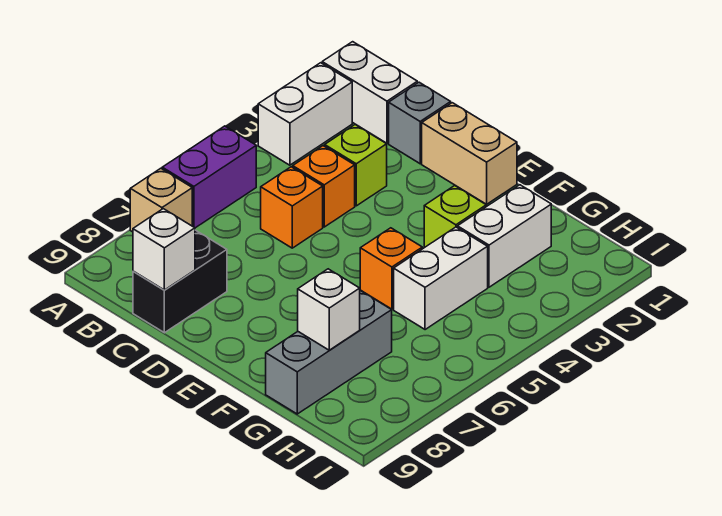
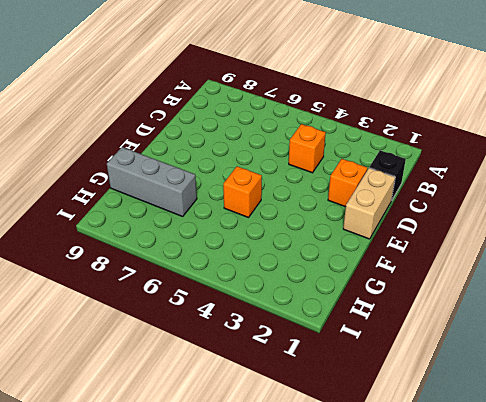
black brick C1 level 1 -> grey brick C1 level 1
orange brick D2 level 1 -> orange brick C5 level 1
none -> white brick A1:B1 level 1
none -> white brick A2:A3 level 1
none -> purple brick A5:A6 level 1

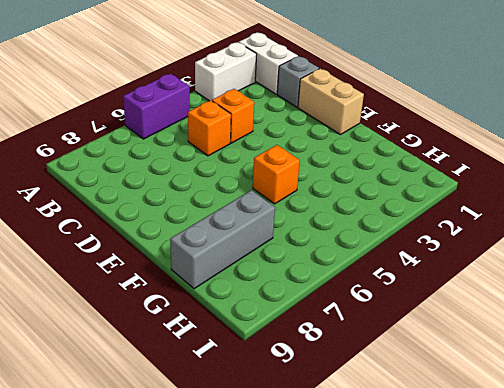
none -> tan brick A7 level 1
none -> lime brick C3 level 1
none -> black brick C8:C9 level 1

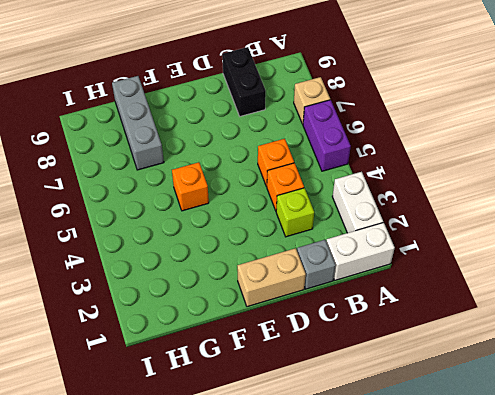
none -> lime brick F3 level 1
none -> white brick G2:G3 level 1
none -> white brick G4:G5 level 1

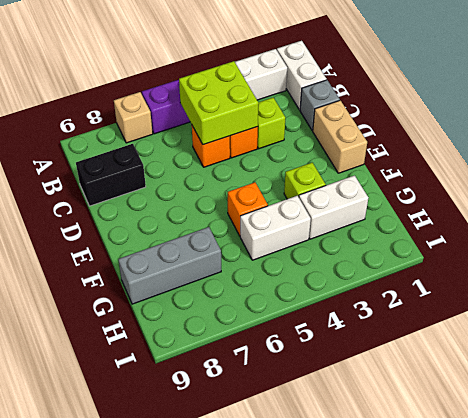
lime brick B4:C5 level 2 -> none
none -> white brick C9 level 2
none -> white brick G8 level 2

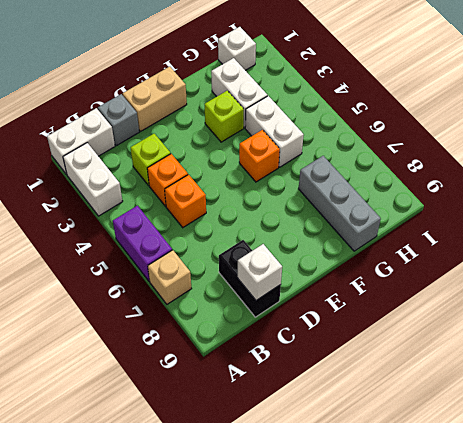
white brick H1 level 1 -> white brick G8 level 2

